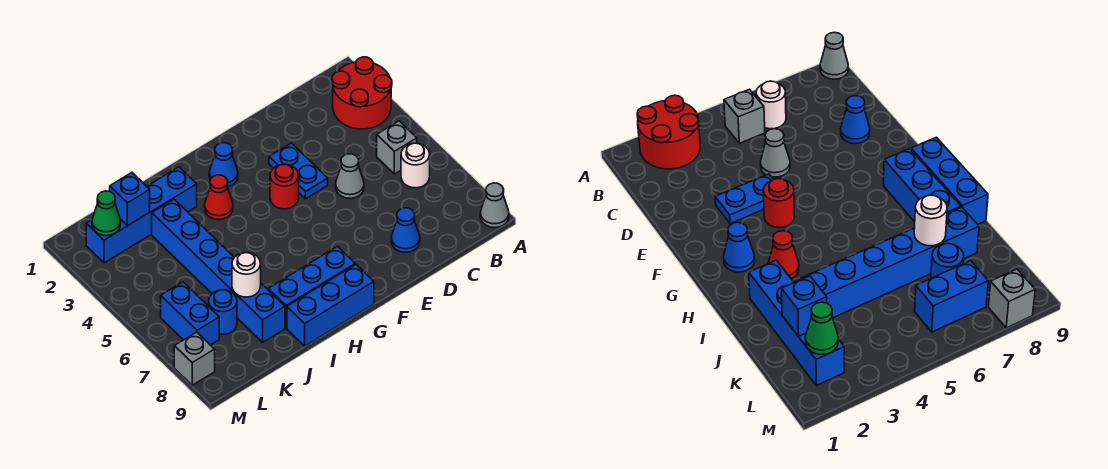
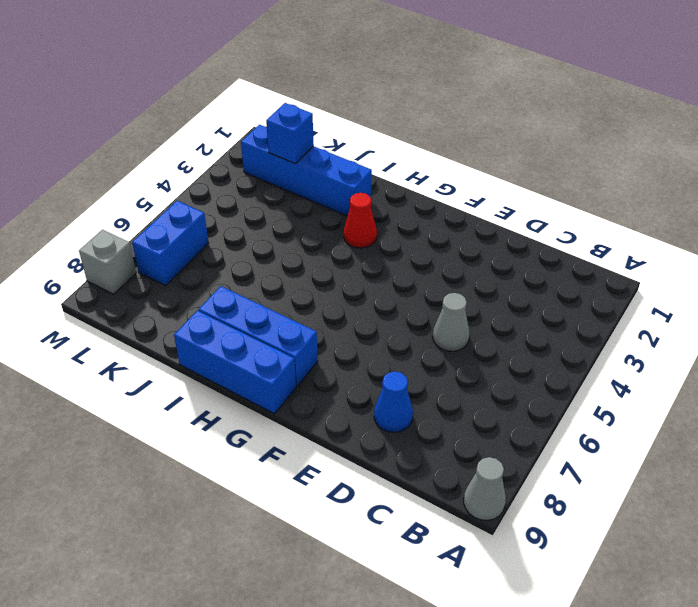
none -> red round brick A2:B3 level 1
none -> grey brick B5 level 1
none -> white round brick B6 level 1

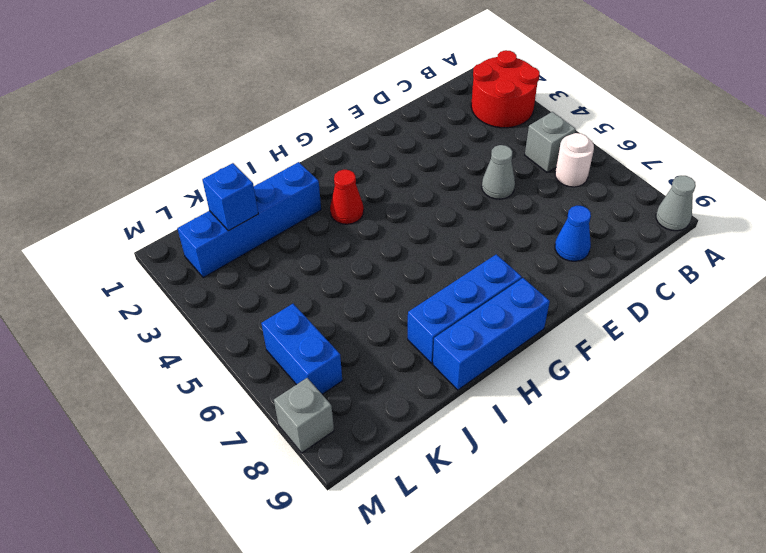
none -> blue plate E3:E4 level 1
none -> red round brick F4 level 1
none -> blue cone G2 level 1

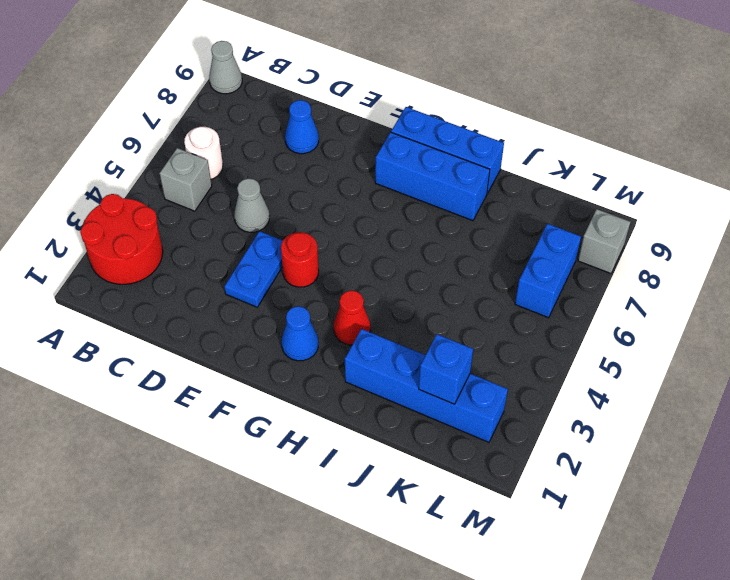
none -> blue brick J3:J8 level 1
none -> blue round brick K7 level 1
none -> white round brick J7 level 2

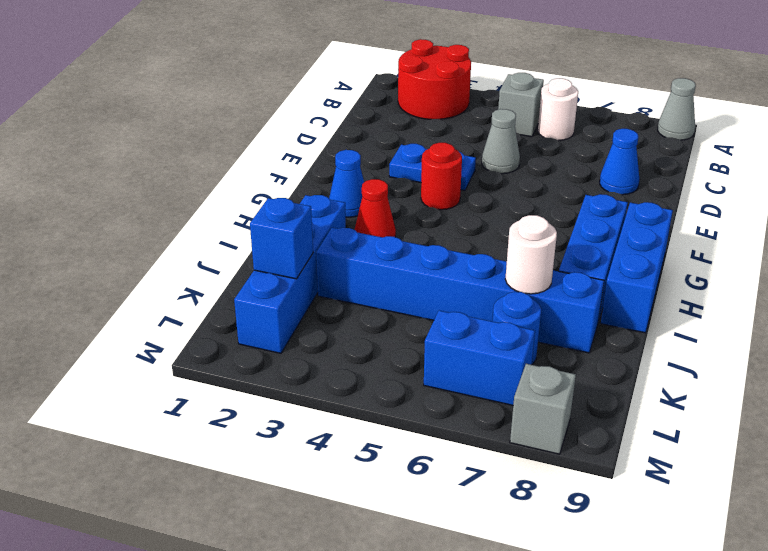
none -> green cone L2 level 2

